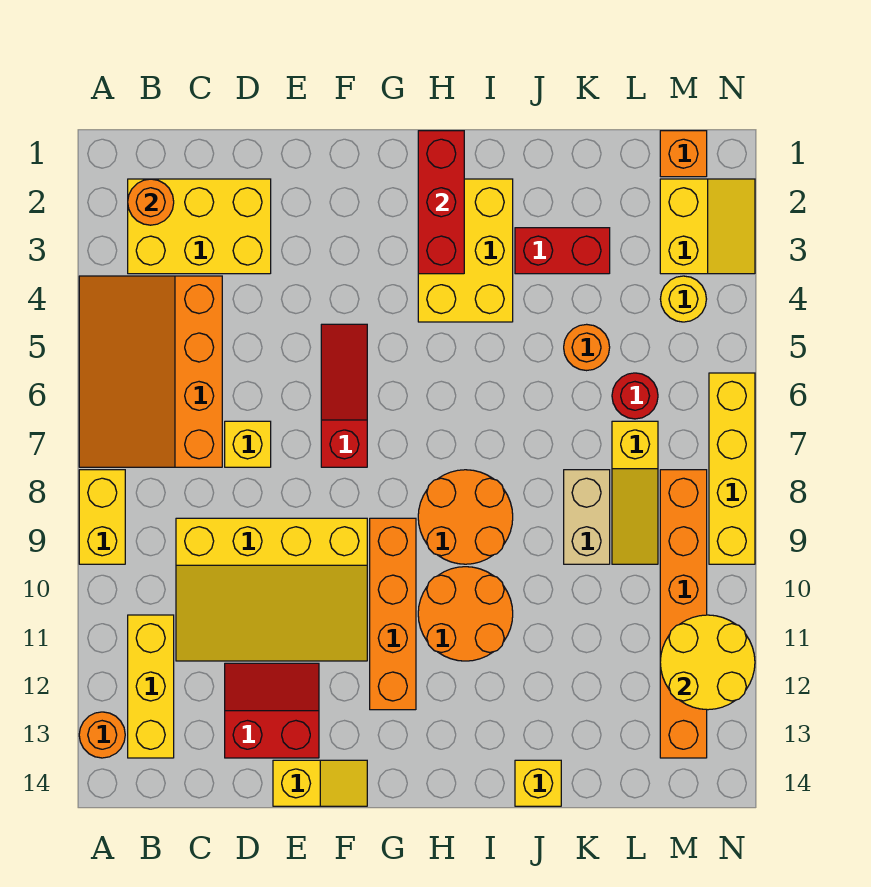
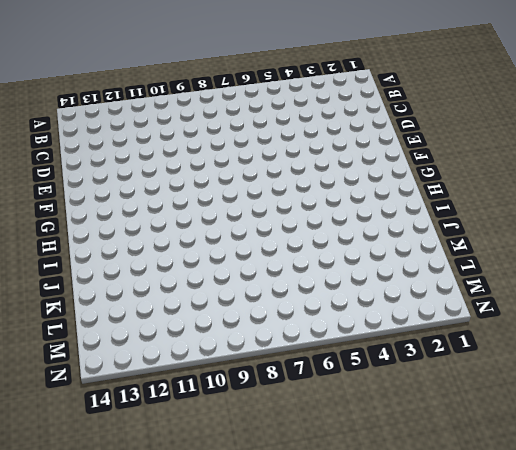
none -> orange slope A4:C7 level 1 top C
none -> yellow brick A8:A9 level 1
none -> orange round brick A13 level 1

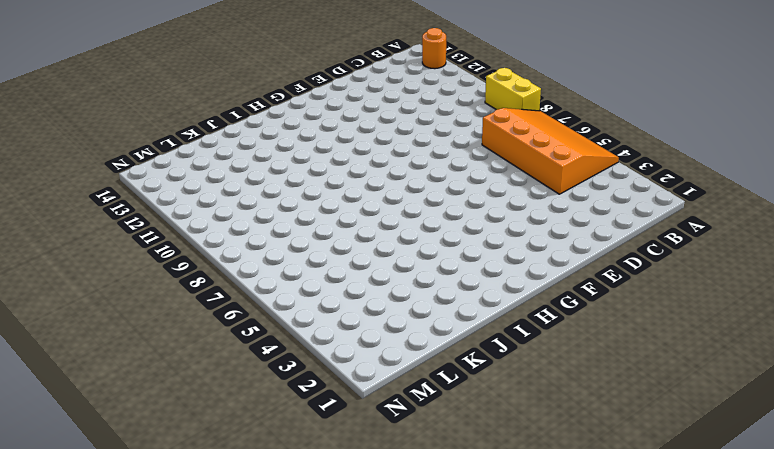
none -> yellow brick B2:D3 level 1
none -> yellow brick B11:B13 level 1
none -> yellow slope C9:F11 level 1 top 9

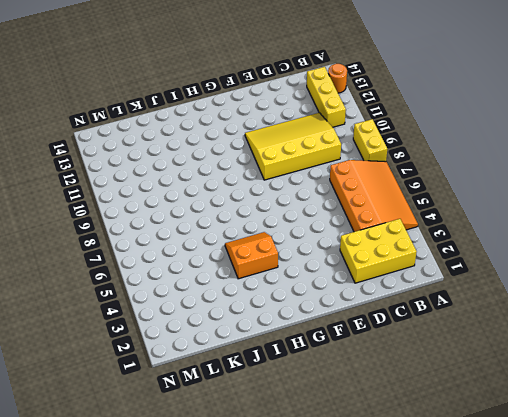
orange slope H4:I5 level 1 top 4 -> yellow brick H2:I4 level 1
none -> yellow brick D7 level 1
none -> red slope D12:E13 level 1 top 13
none -> yellow slope E14:F14 level 1 top E

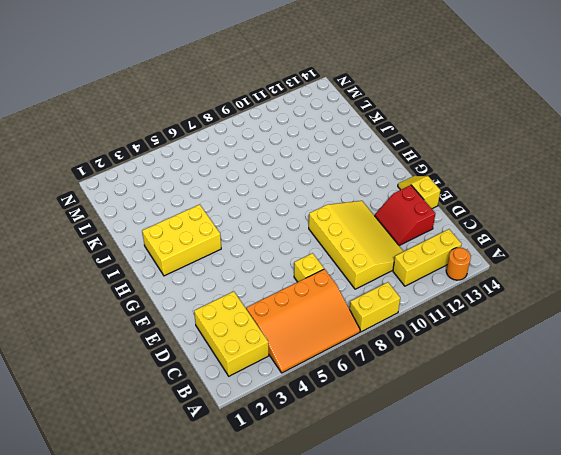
none -> red slope F5:F7 level 1 top 7
none -> orange brick G9:G12 level 1
none -> orange round brick H8:I9 level 1

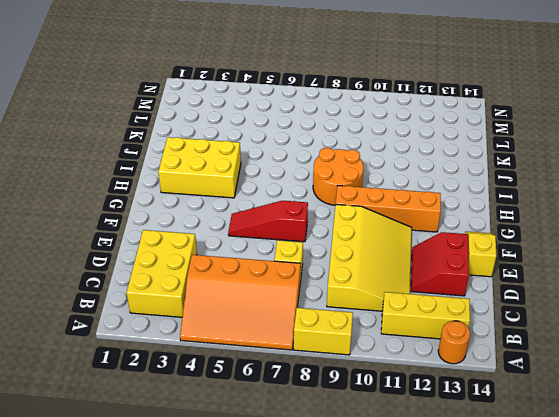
none -> orange round brick H10:I11 level 1
none -> red brick J3:K3 level 1
none -> yellow brick J14 level 1

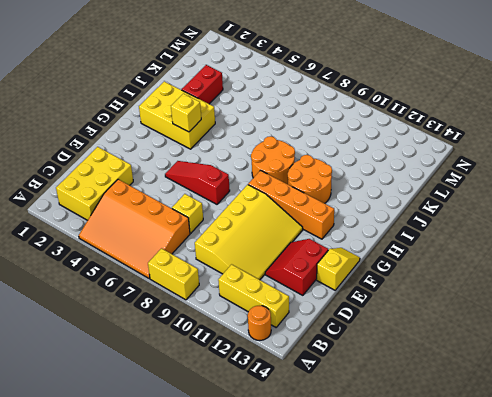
yellow brick H4 level 2 -> yellow brick J14 level 1
none -> orange round brick K5 level 1
none -> tan brick K8:K9 level 1
none -> red round brick L6 level 1

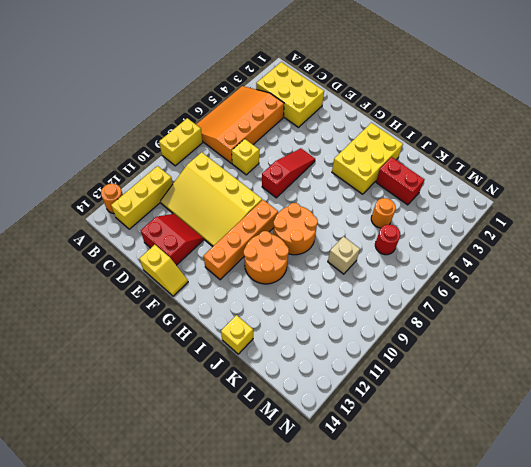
tan brick K8 level 1 -> tan brick K8:K9 level 1
none -> yellow slope L7:L9 level 1 top 7
none -> orange brick M1 level 1
none -> yellow slope M2:N3 level 1 top M

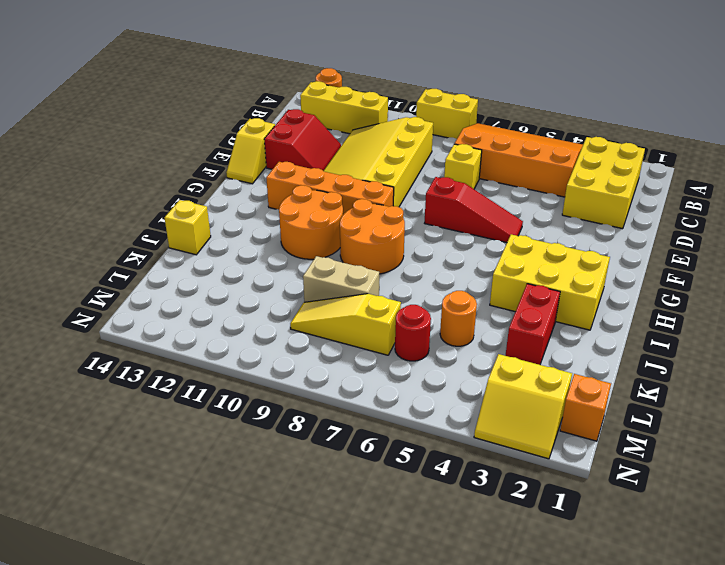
none -> yellow round brick M4 level 1
none -> orange brick M8:M13 level 1
none -> yellow brick N6:N9 level 1

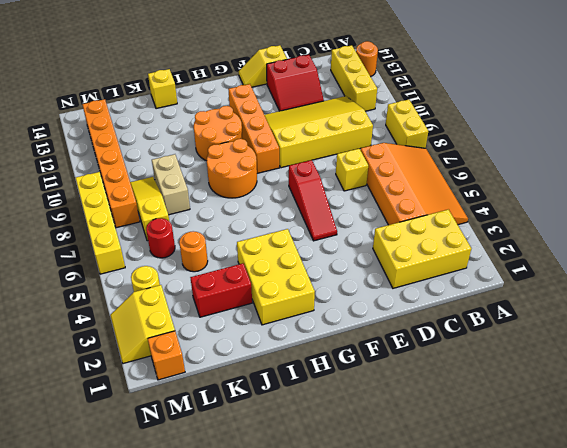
none -> orange round brick B2 level 2
none -> red brick H1:H3 level 2
none -> yellow round brick M11:N12 level 2

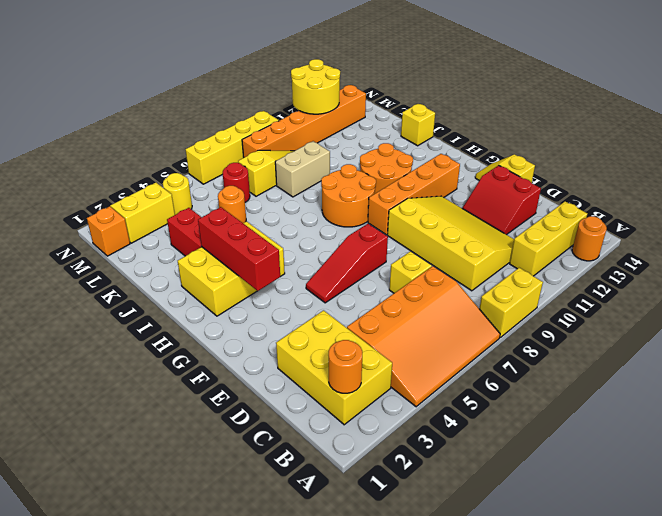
red brick G3:I3 level 2 -> red brick H1:H3 level 2

